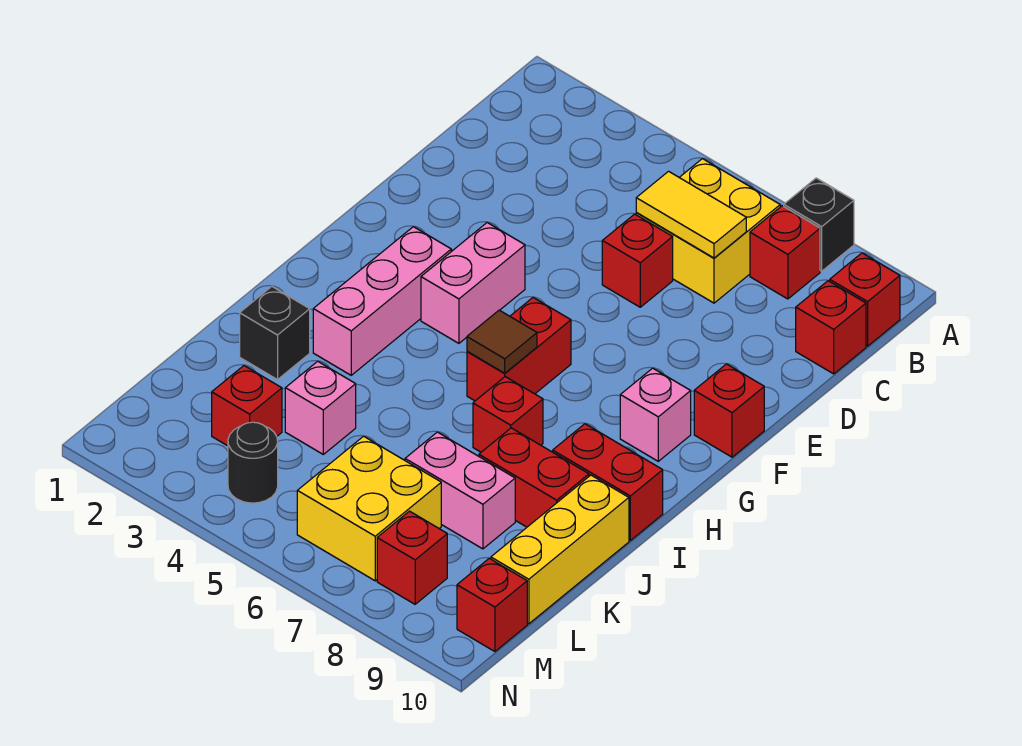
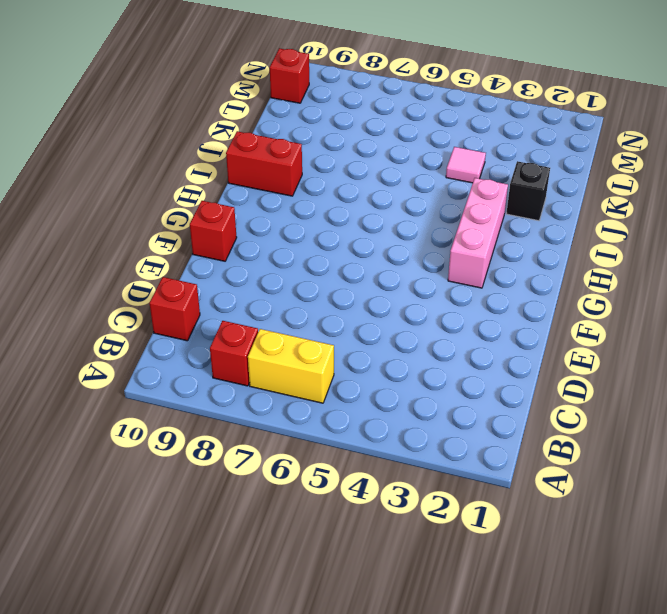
yellow brick B6:B7 level 1 -> yellow brick B6:C7 level 1
pink tile K4 level 1 -> pink brick K4 level 1
none -> black brick A8 level 1
none -> red brick B10 level 1
none -> red brick D6 level 1

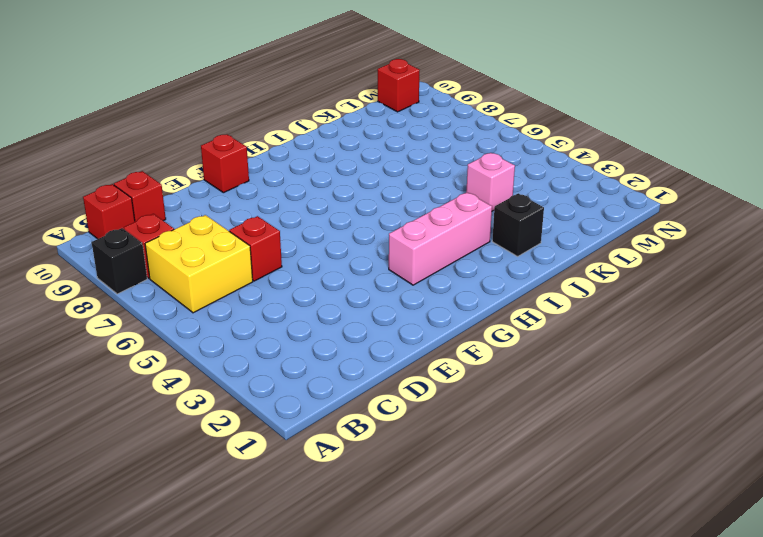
none -> pink brick F4:G4 level 1
none -> red brick G6:H6 level 1
none -> pink brick G9 level 1

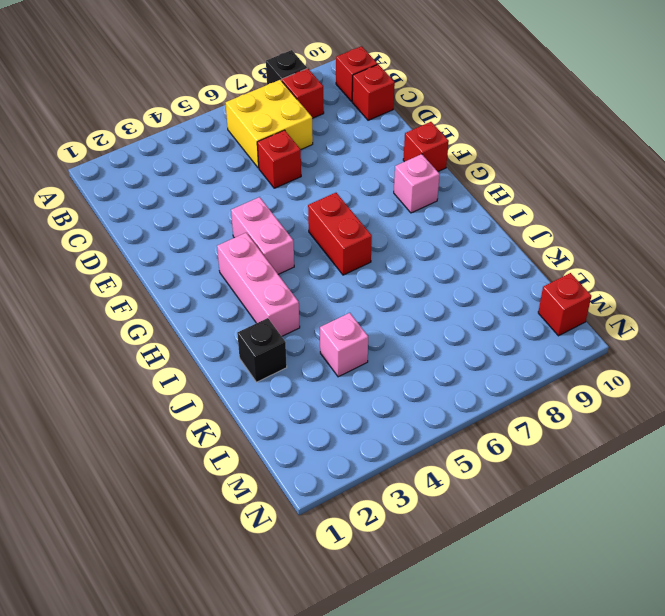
none -> red brick I7 level 1
none -> red brick I9:I10 level 1
none -> red brick J8:J9 level 1

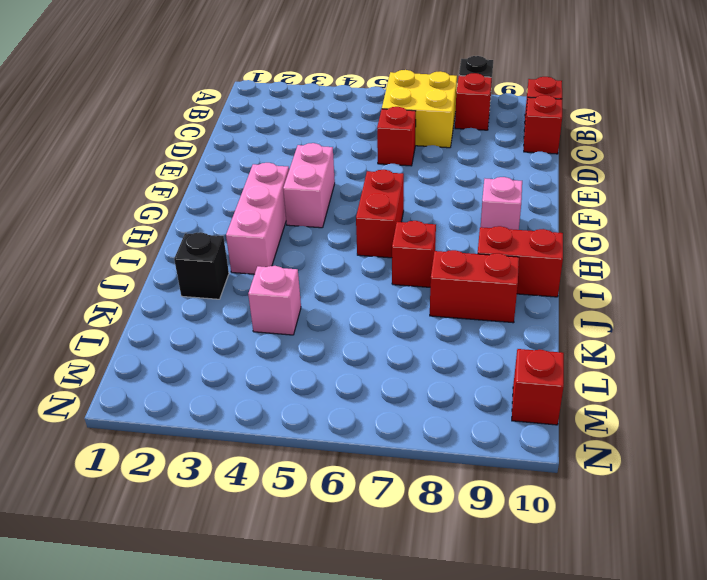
none -> red brick F10 level 1
none -> yellow brick J10:L10 level 1
none -> pink brick K7:K8 level 1

